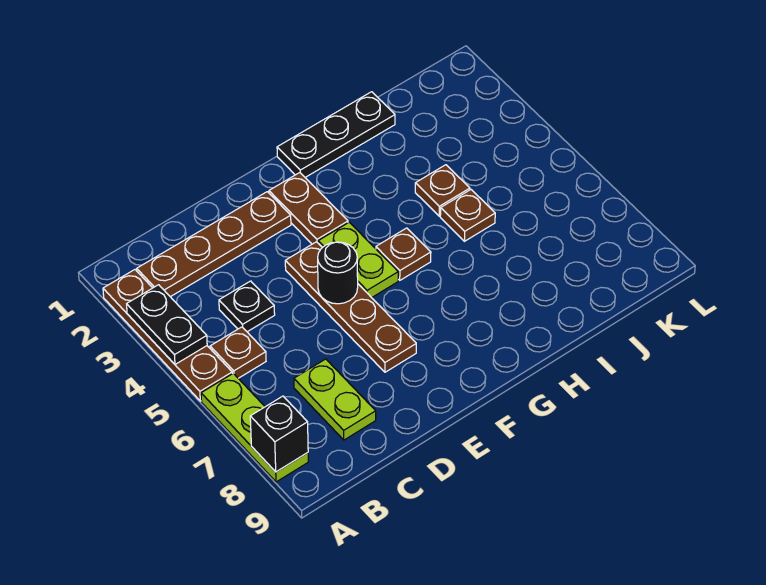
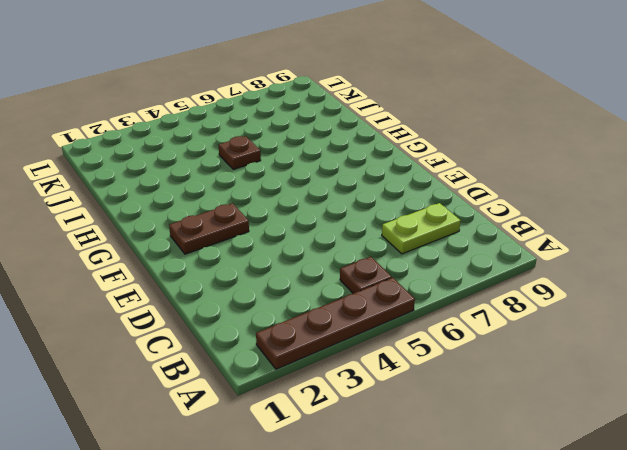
none -> lime plate A6:A8 level 1
none -> brown plate B2:E2 level 1
none -> black plate C4 level 1

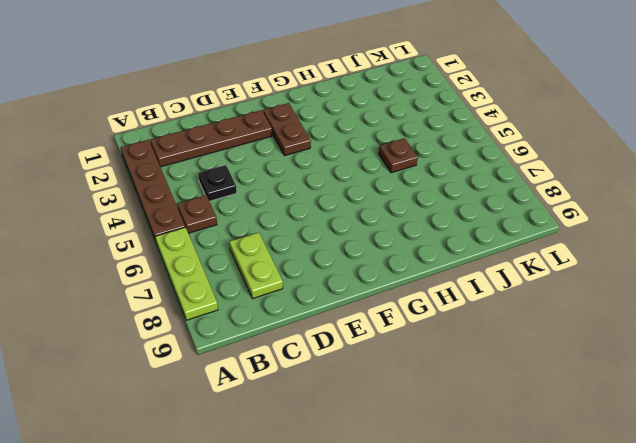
none -> brown plate E4:E7 level 1
none -> lime plate F4:F5 level 1
none -> black plate G1:I1 level 1

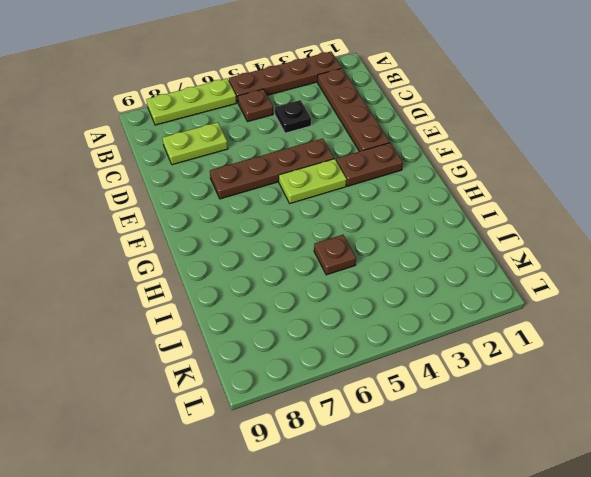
none -> black plate G1:I1 level 1
none -> brown plate G5 level 1
none -> brown plate I4 level 1

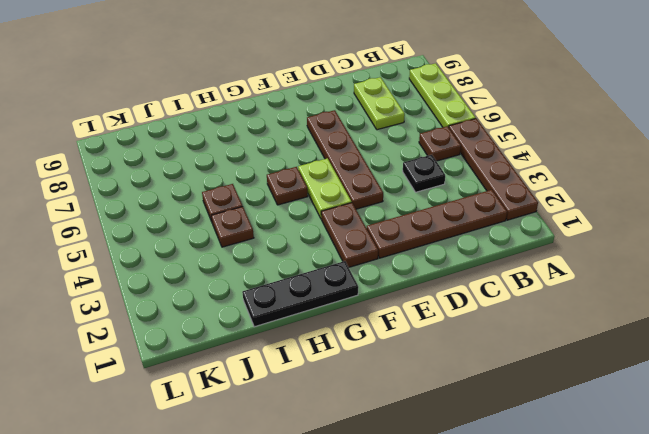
none -> black plate A3:A4 level 2
none -> black brick A8 level 2
none -> black round brick E5 level 2

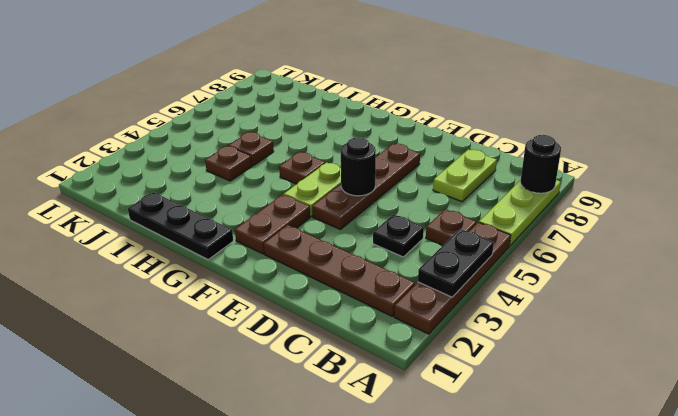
black round brick A8 level 2 -> black brick A8 level 2

